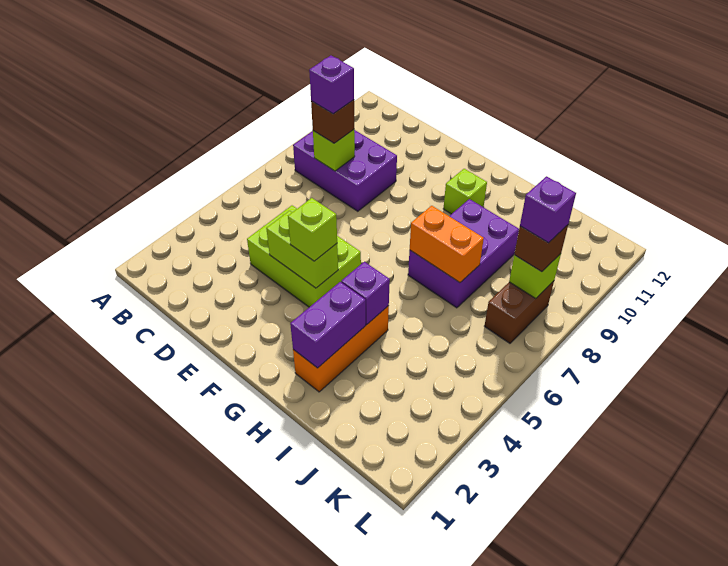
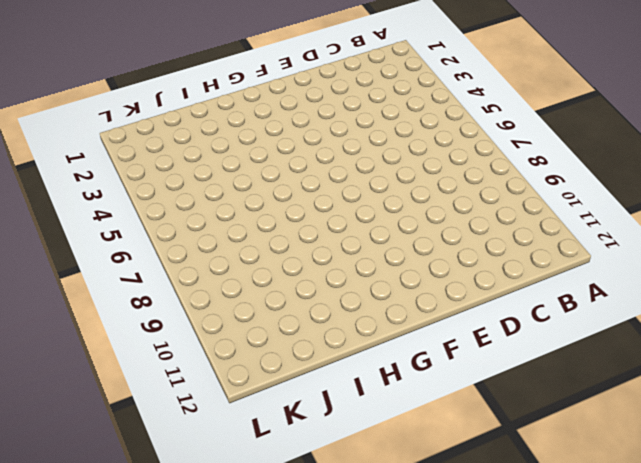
none -> purple brick B8:D9 level 1
none -> lime brick D4:F5 level 1
none -> lime brick G10 level 1

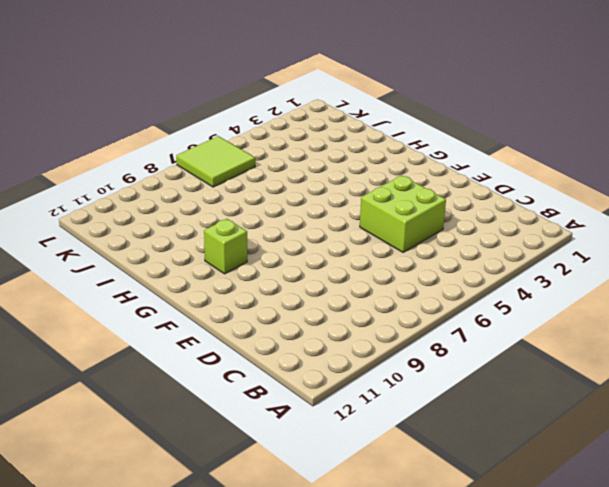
lime brick D4:E5 level 1 -> lime brick D4:F5 level 1
lime tile K6:L7 level 1 -> brown brick K7:K8 level 1
none -> purple brick B8:D9 level 1
none -> orange brick H2:H4 level 1
none -> purple brick H7:I9 level 1

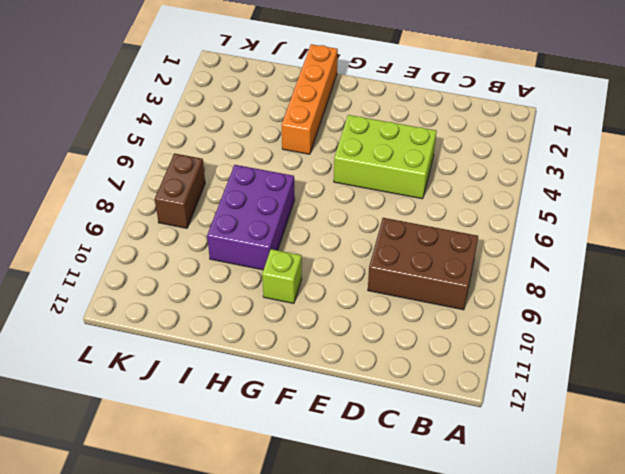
brown brick B8:D9 level 1 -> purple brick B8:D9 level 1
orange brick H1:H4 level 1 -> orange brick H2:H4 level 1
none -> lime brick C8 level 2
none -> lime brick E4:F4 level 2
none -> purple brick H2:H3 level 2

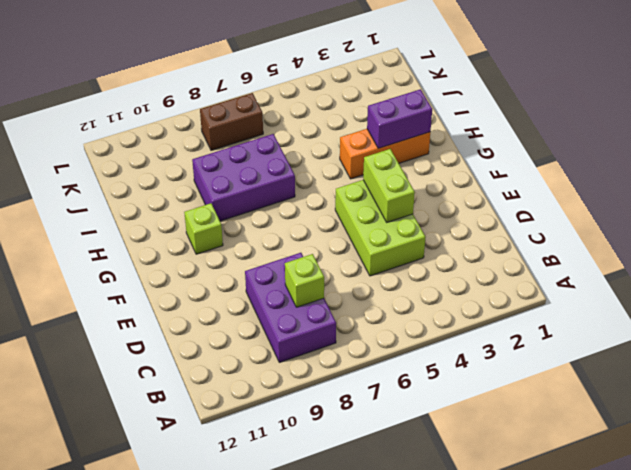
none -> purple brick H4 level 2
none -> orange brick H7:I7 level 2
none -> lime brick K8 level 2

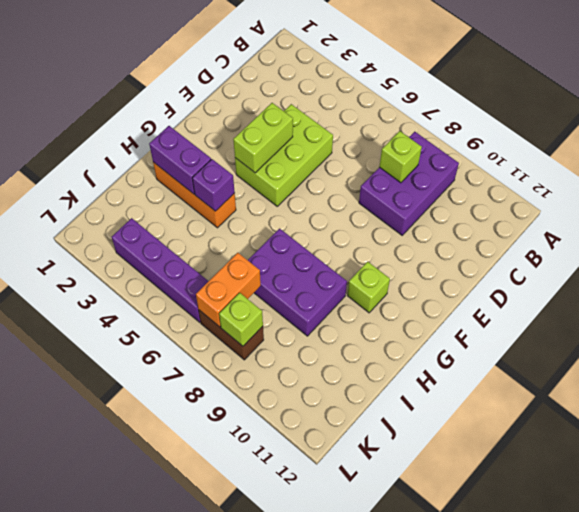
orange brick J7:K7 level 2 -> orange brick H7:I7 level 2
purple brick K3:K6 level 1 -> none
none -> brown brick C8 level 3
none -> lime brick F4 level 3
none -> brown brick K8 level 3

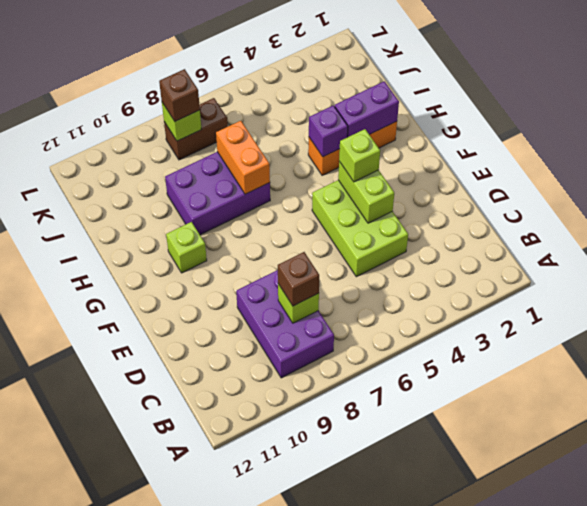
none -> purple brick C8 level 4
none -> purple brick K8 level 4

